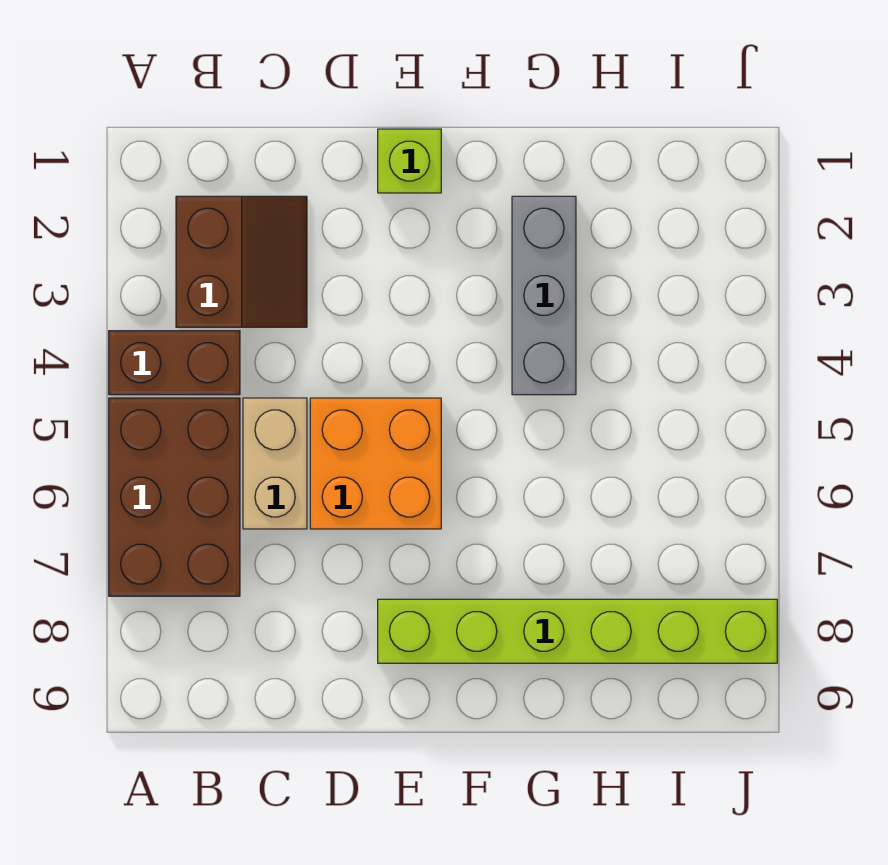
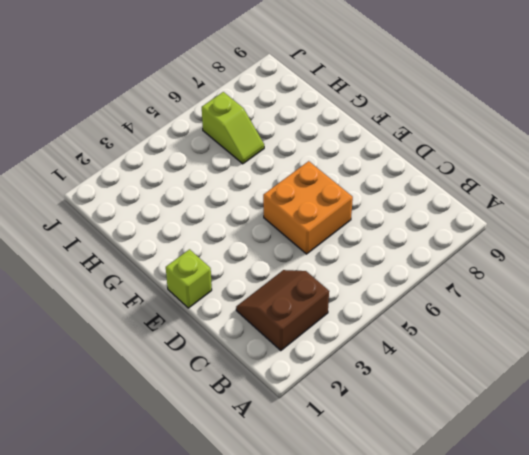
lime slope H6:I6 level 1 top I -> none
none -> brown brick A4:B4 level 1
none -> brown brick A5:B7 level 1

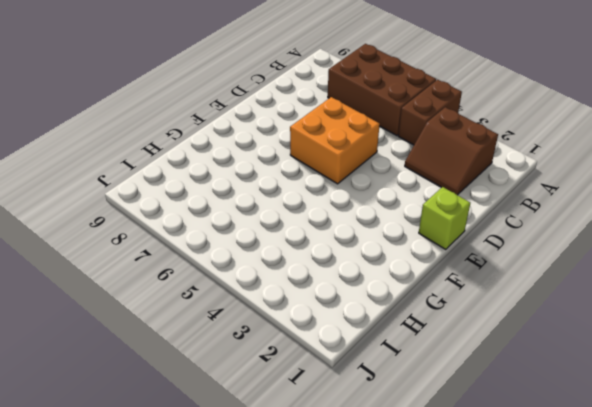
none -> tan brick C5:C6 level 1
none -> lime brick E8:J8 level 1

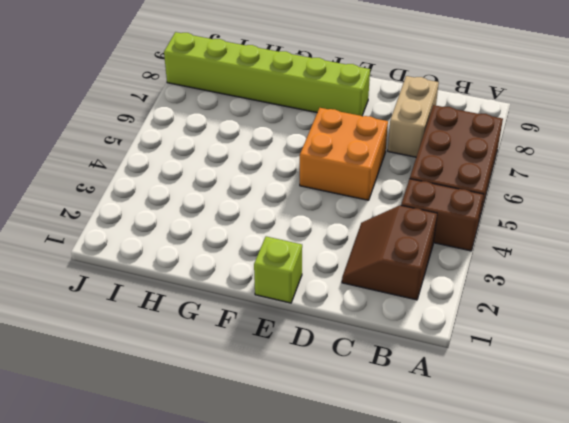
tan brick C7:C8 level 1 -> tan brick C5:C6 level 1
none -> grey brick G2:G4 level 1

